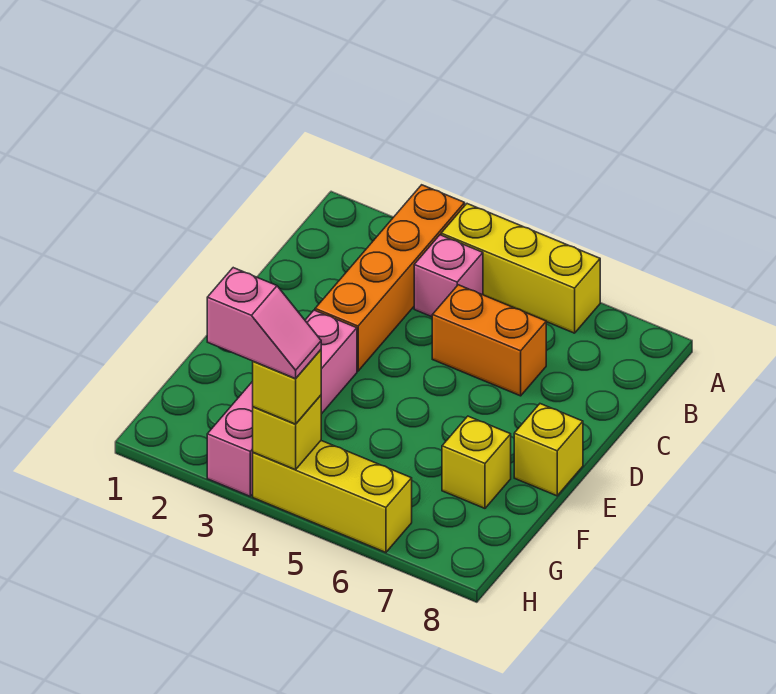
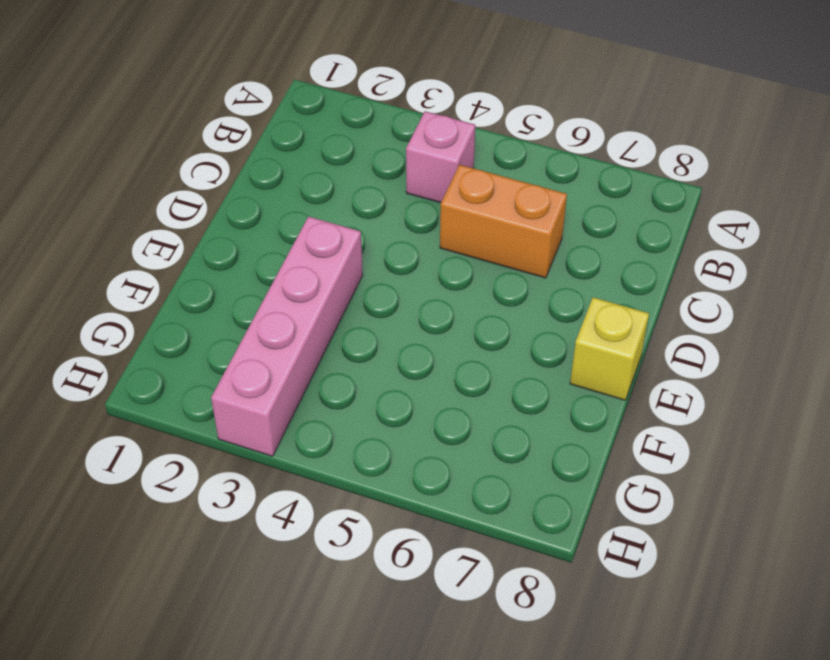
none -> orange brick A3:D3 level 1
none -> yellow brick A4:A6 level 1

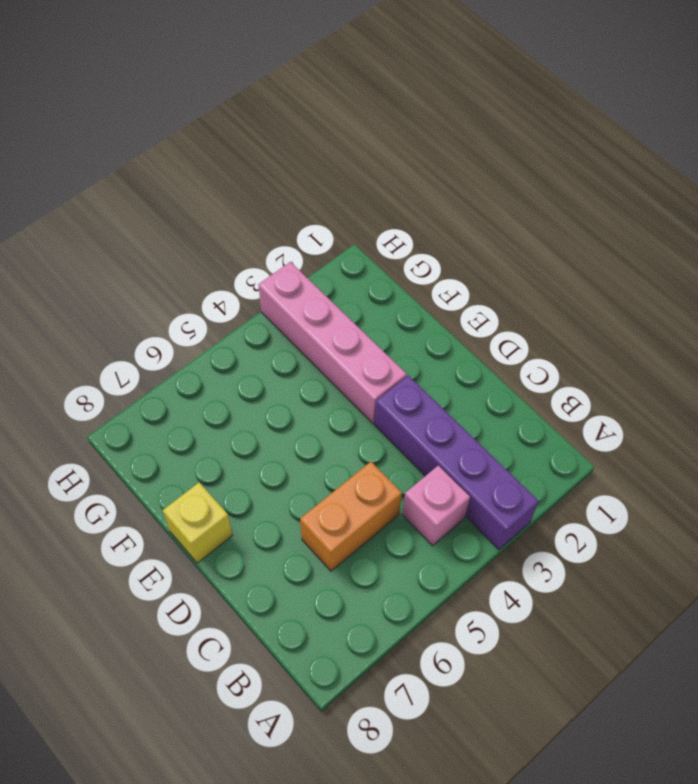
purple brick A3:D3 level 1 -> orange brick A3:D3 level 1
none -> yellow brick A4:A6 level 1
none -> yellow brick F7 level 1

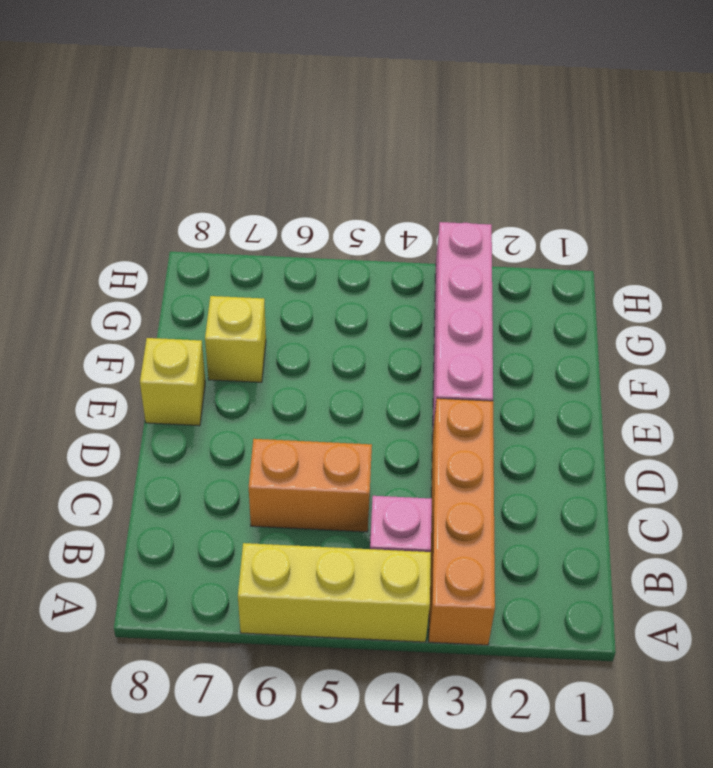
none -> yellow brick H4:H6 level 1
none -> yellow brick H4 level 2

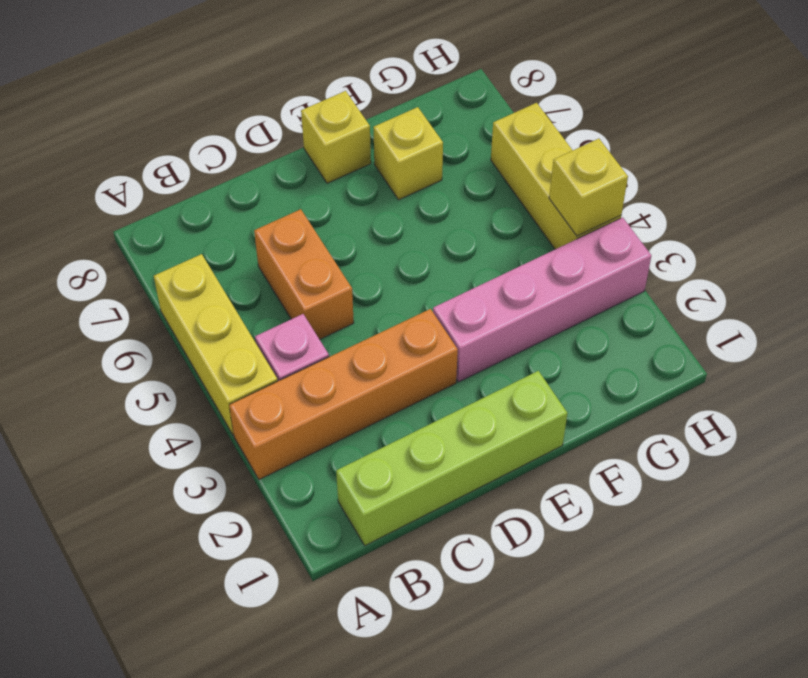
lime brick B1:E1 level 1 -> none
none -> yellow brick H4 level 3
none -> pink slope H3:H4 level 4 top 3

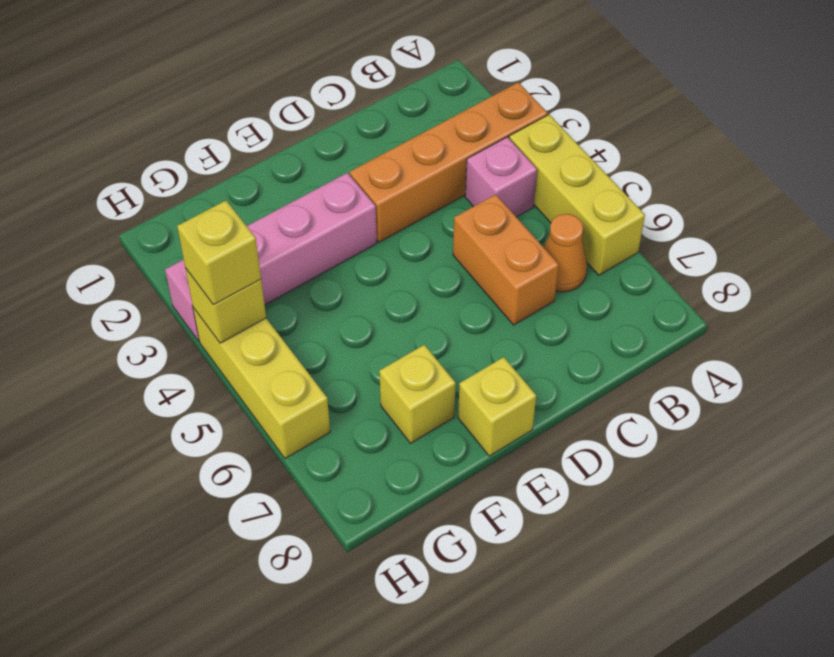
orange cone B6 level 1 -> none
none -> pink slope H3:H4 level 4 top 3

